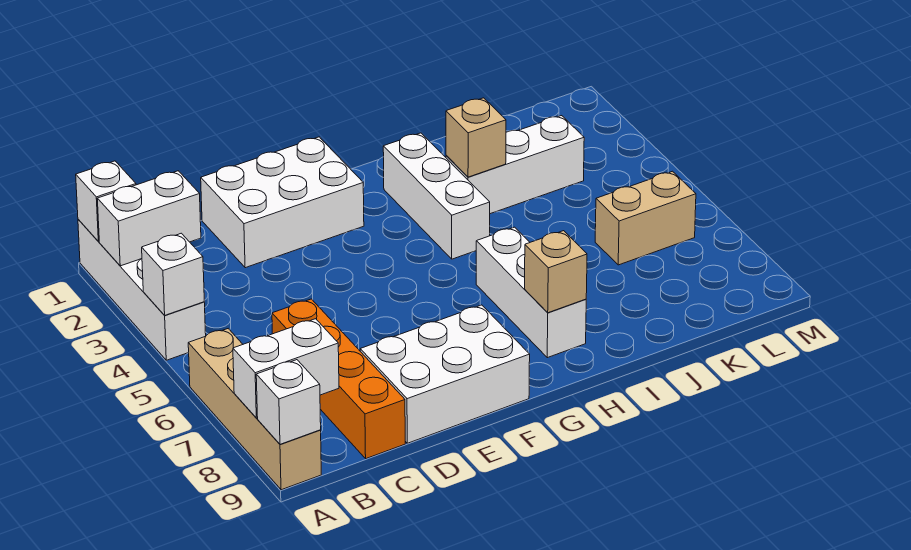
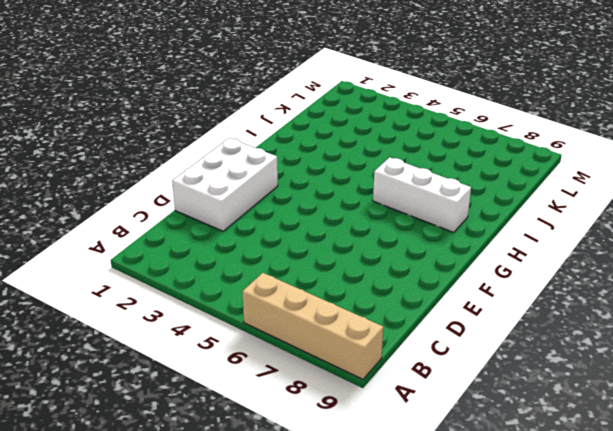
none -> white brick A1:A4 level 1
none -> orange brick C6:C9 level 1
none -> white brick D8:F9 level 1

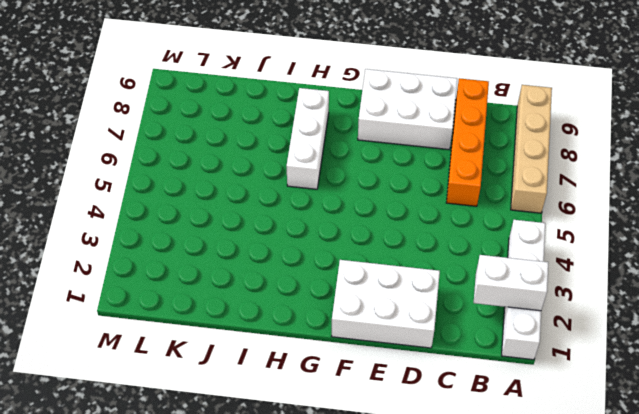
none -> white brick H2:H4 level 1
none -> white brick I3:K3 level 1
none -> tan brick K6:L6 level 1

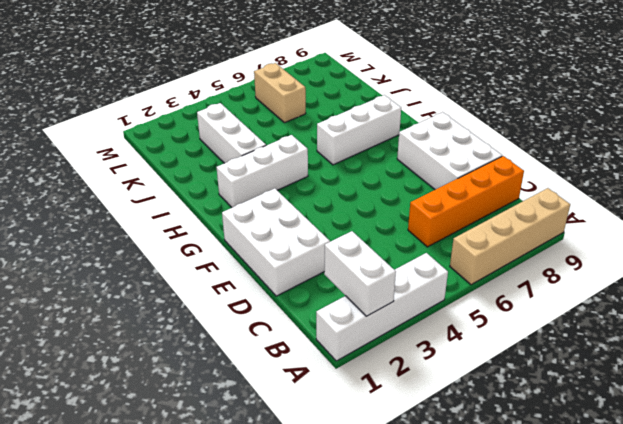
none -> white brick A1 level 2
none -> white brick A4 level 2
none -> white brick A8:B8 level 2

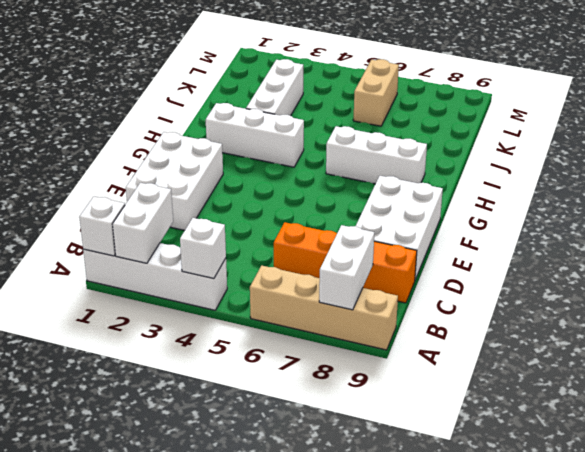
none -> white brick A9 level 2
none -> tan brick H8 level 2
none -> tan brick I3 level 2

